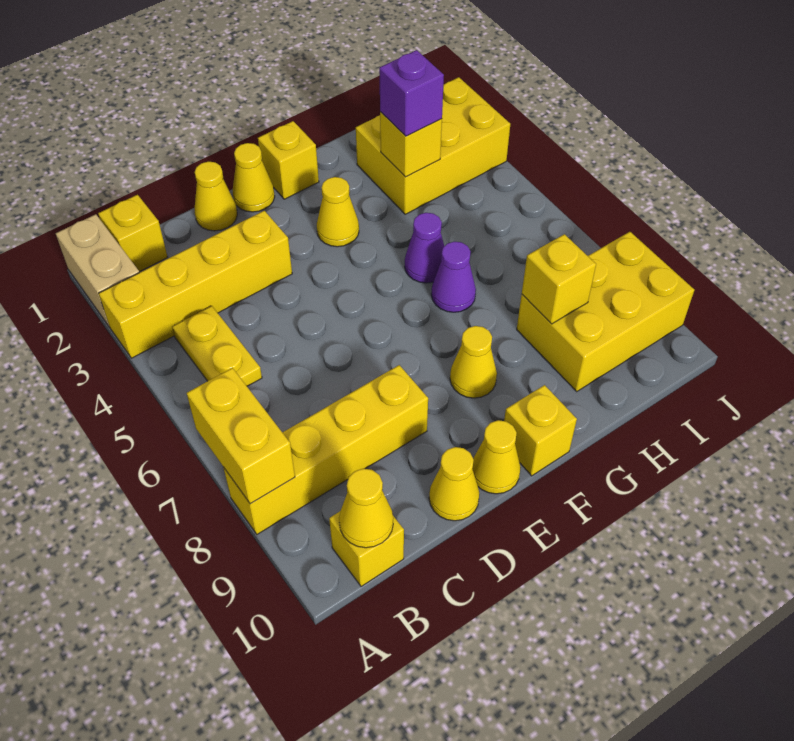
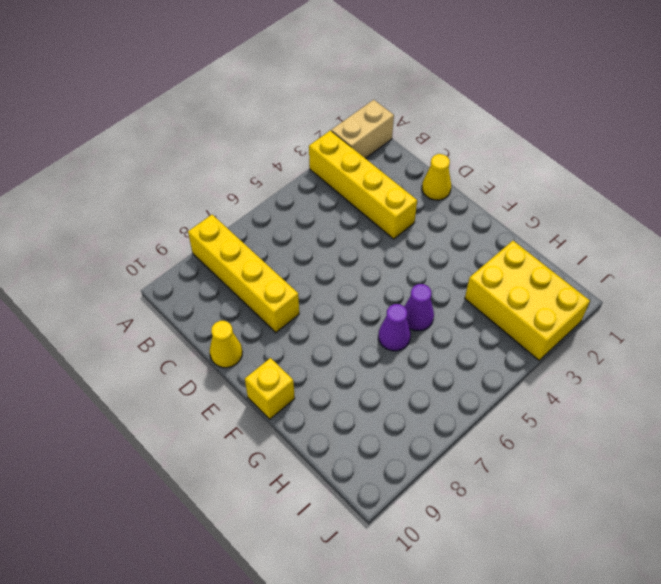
none -> yellow brick B1 level 1
none -> yellow plate B4:B5 level 1
none -> yellow brick B10 level 1

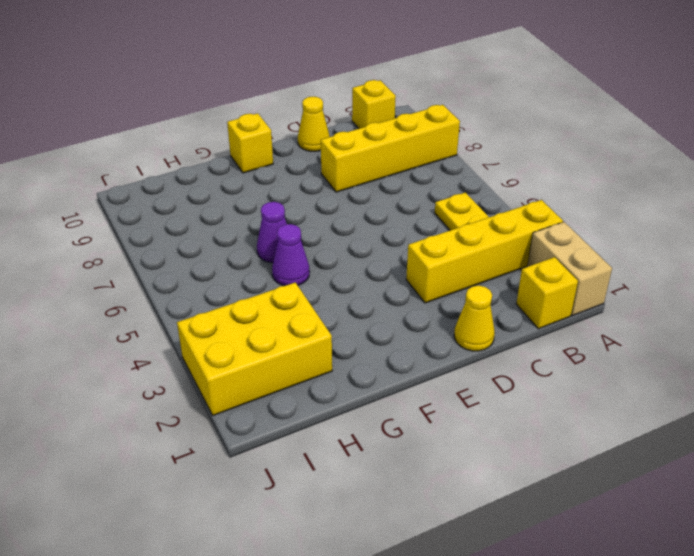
none -> yellow cone E1 level 1
none -> yellow cone E10 level 1
none -> yellow brick F1 level 1

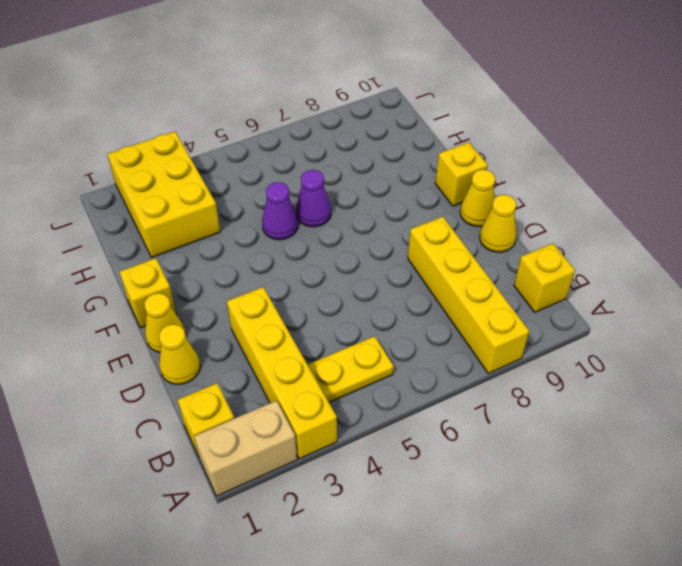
none -> yellow cone F3 level 1
none -> yellow cone F8 level 1
none -> yellow brick H8:J9 level 1

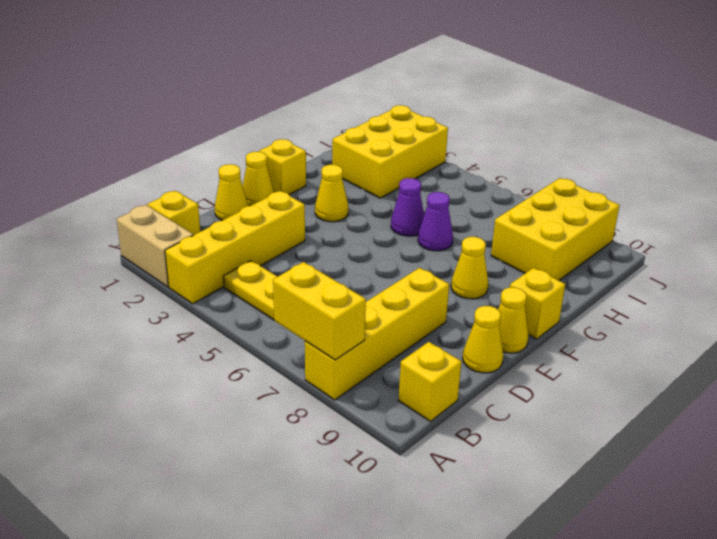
none -> yellow cone B10 level 2
none -> yellow brick H3 level 2
none -> yellow brick H8 level 2

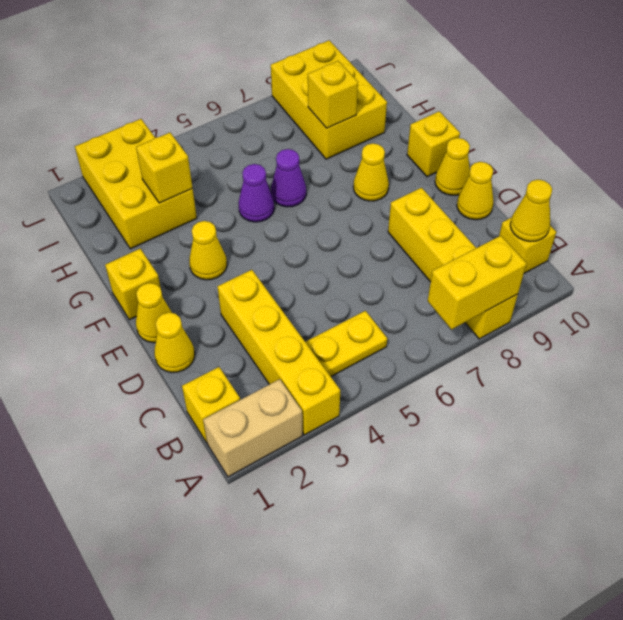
none -> purple brick H3 level 3

